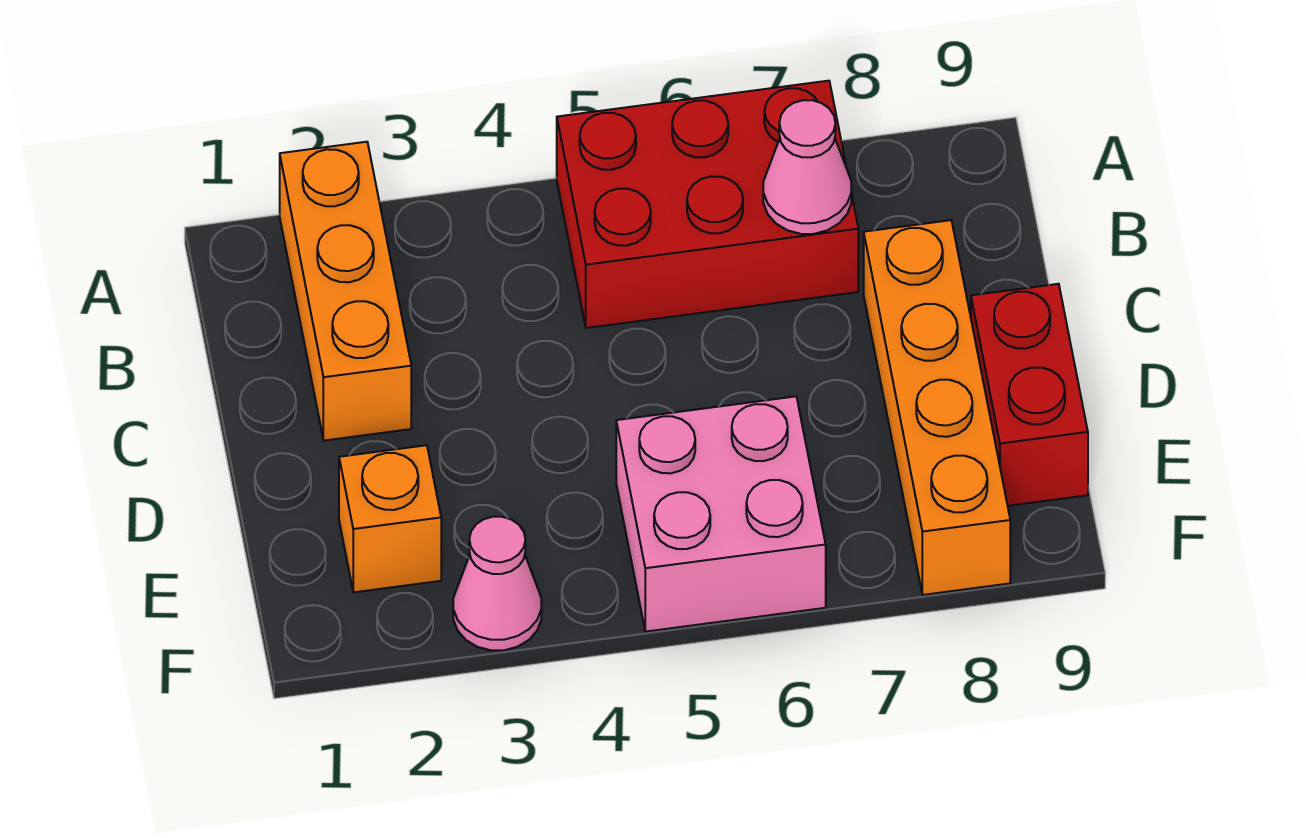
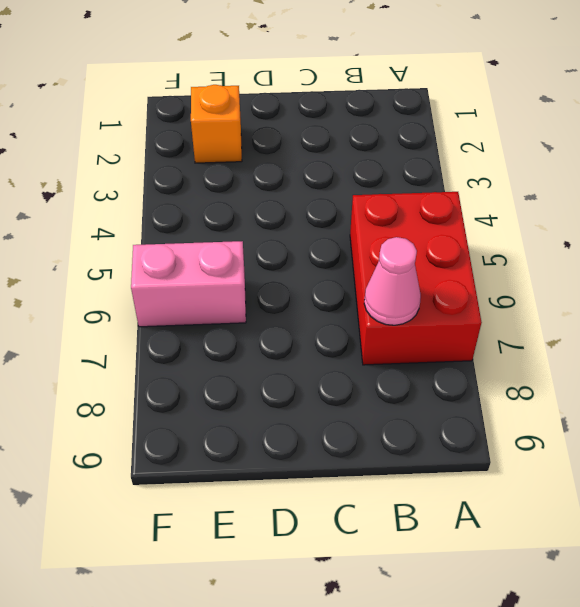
pink brick E6:F6 level 1 -> pink brick E5:F6 level 1
none -> orange brick A2:C2 level 1
none -> orange brick C8:F8 level 1

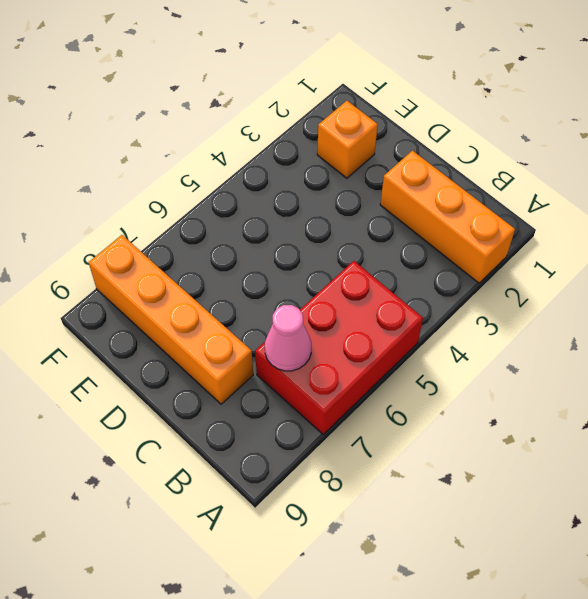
none -> red brick D9:E9 level 1
none -> pink brick E5:F6 level 1

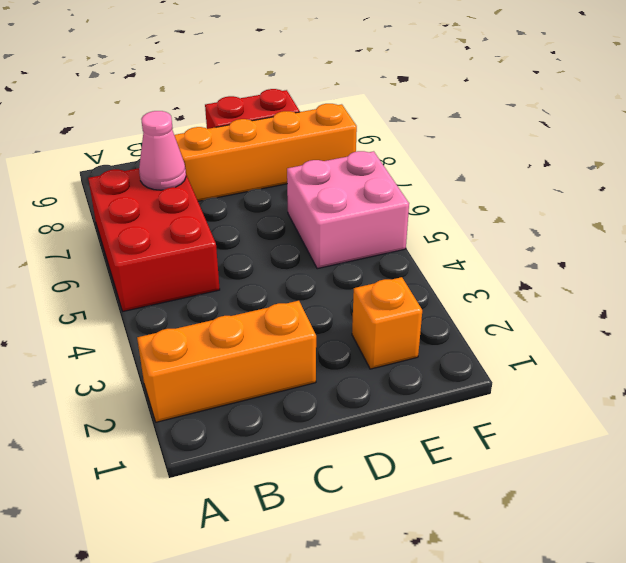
none -> pink cone F3 level 1

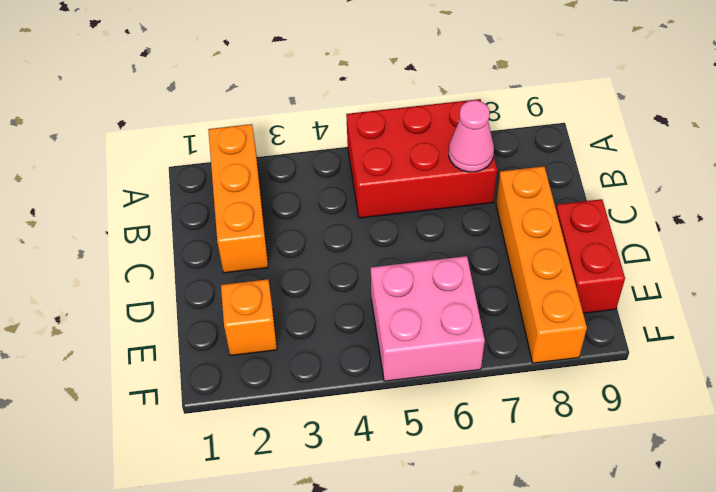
none -> pink cone F3 level 1

